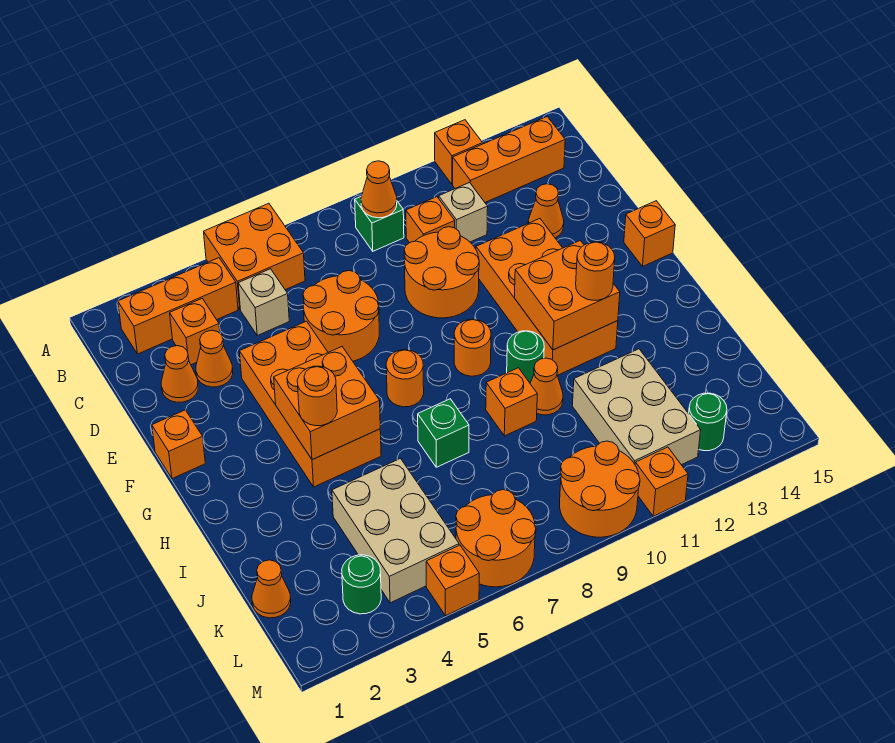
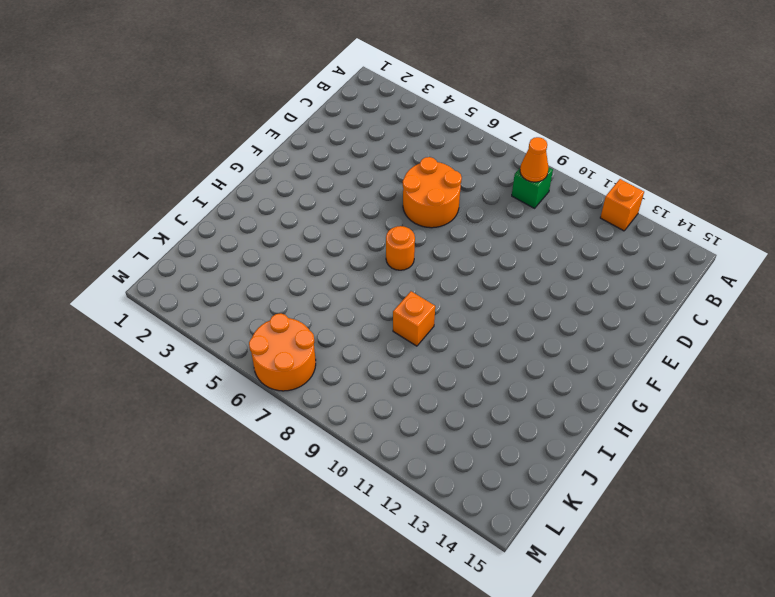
none -> orange brick A5:B6 level 1
none -> orange brick B2:B4 level 1
none -> orange brick B12:B14 level 1
none -> orange brick C3 level 1

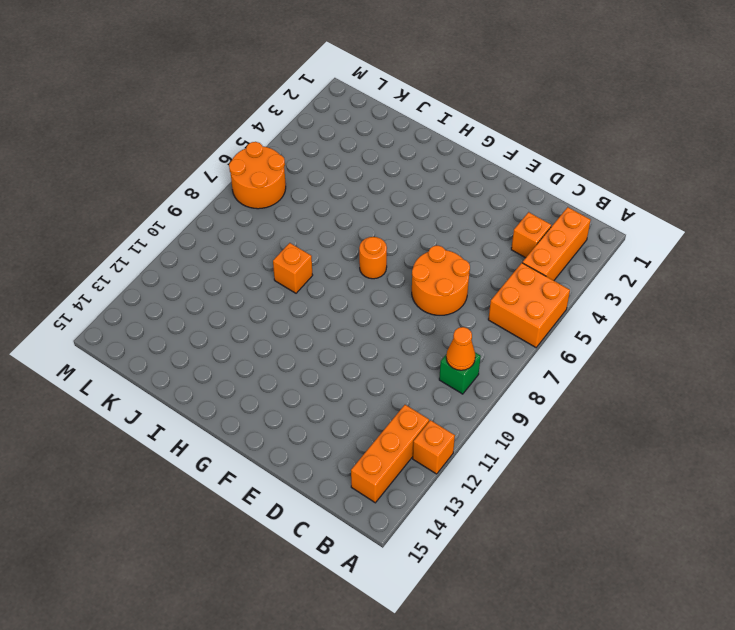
none -> tan brick C5 level 1
none -> orange brick C10 level 1
none -> tan brick C11 level 1
none -> orange cone D2 level 1

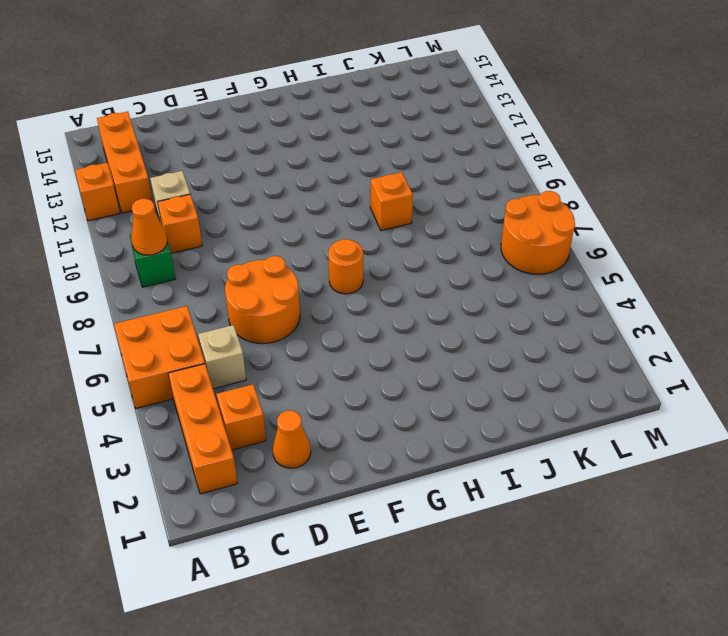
none -> orange cone D3 level 1
none -> orange round brick D9:E10 level 1
none -> orange cone D13 level 1
none -> orange brick E4:H5 level 1

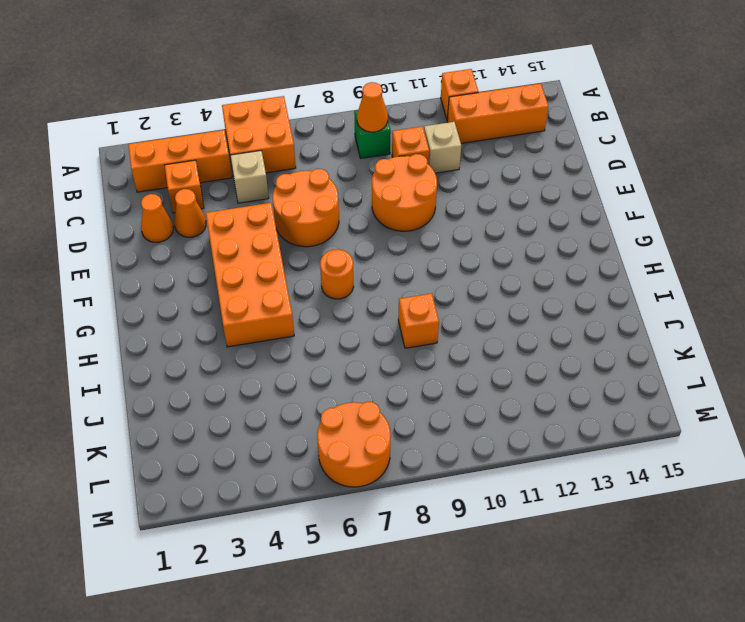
none -> orange cone D13 level 1
none -> orange brick E11:H12 level 1
none -> orange brick F1 level 1
none -> orange brick F15 level 1

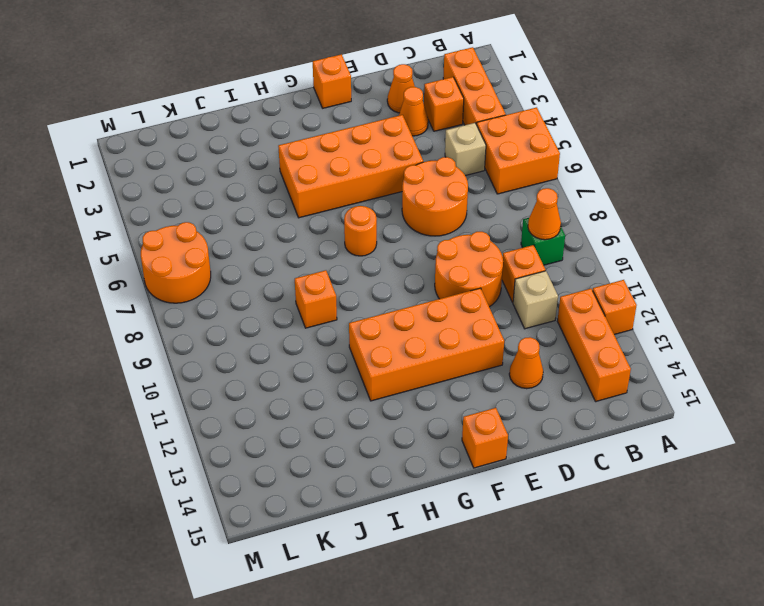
none -> orange round brick G9 level 1
none -> green round brick H10 level 1
none -> green brick I7 level 1
none -> orange cone I10 level 1

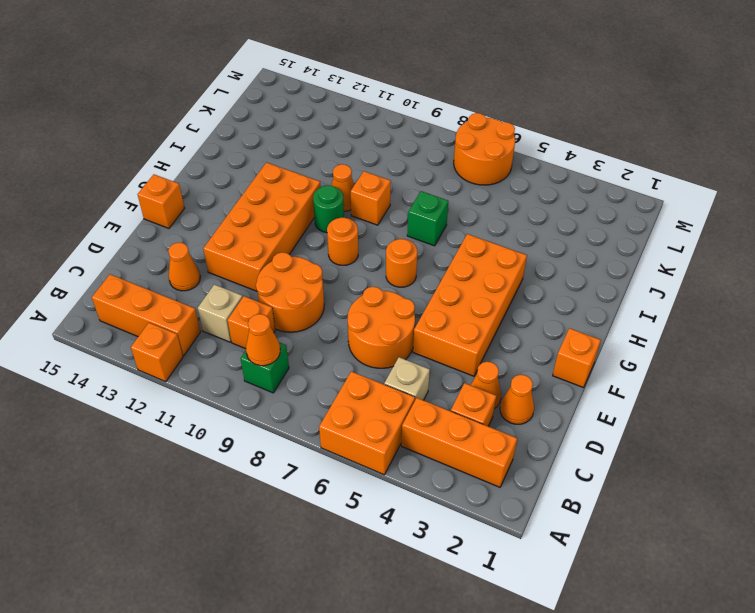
none -> tan brick J4:L5 level 1
none -> tan brick J11:L12 level 1
none -> orange cone K1 level 1
none -> green round brick L3 level 1

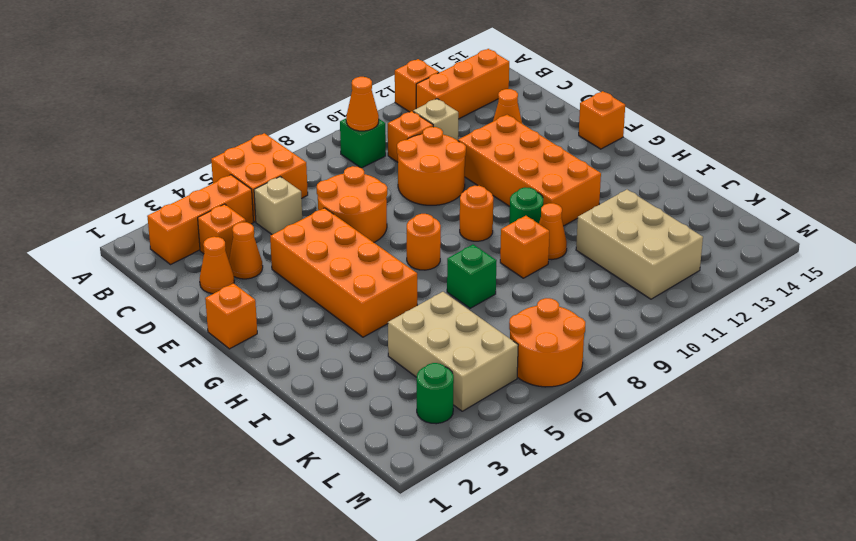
none -> orange cone K1 level 1
none -> orange round brick L9:M10 level 1
none -> green round brick L13 level 1
none -> orange brick M5 level 1

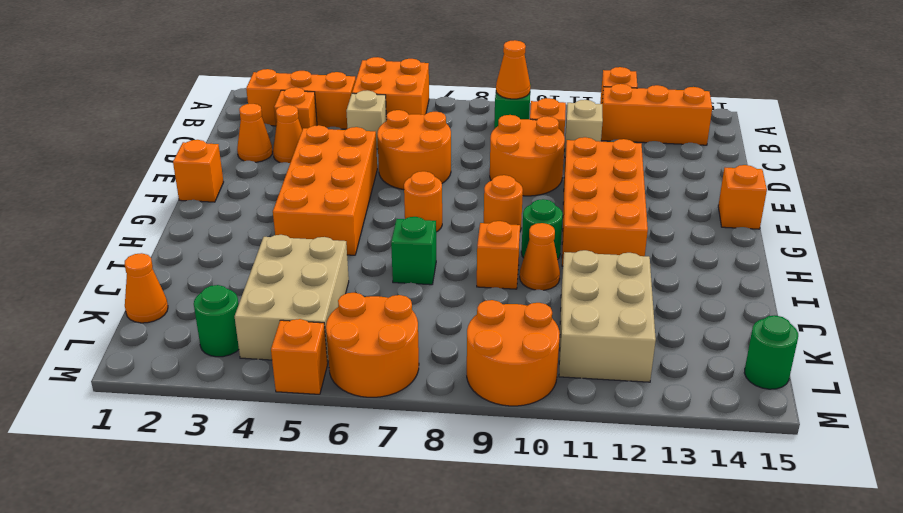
green round brick L15 level 1 -> green round brick L13 level 1
none -> orange cone D13 level 1
none -> orange brick M11 level 1
none -> orange brick G4:H5 level 2
none -> orange brick G11:H12 level 2

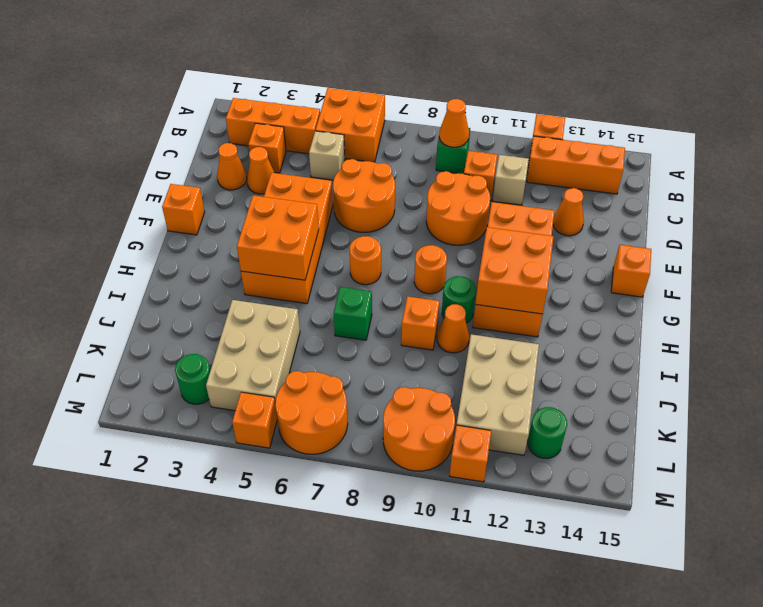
none -> orange cone K1 level 1
none -> orange round brick H4 level 3
none -> orange round brick H12 level 3

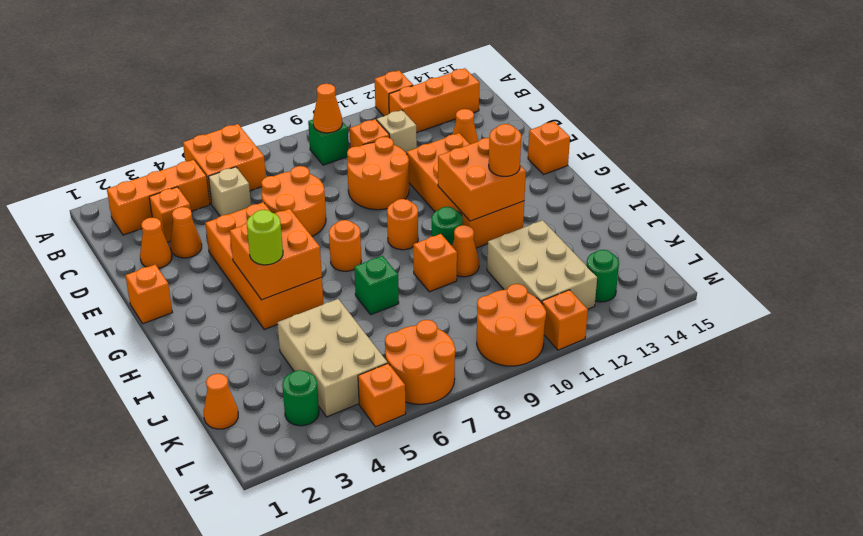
lime round brick H4 level 3 -> orange round brick H4 level 3

